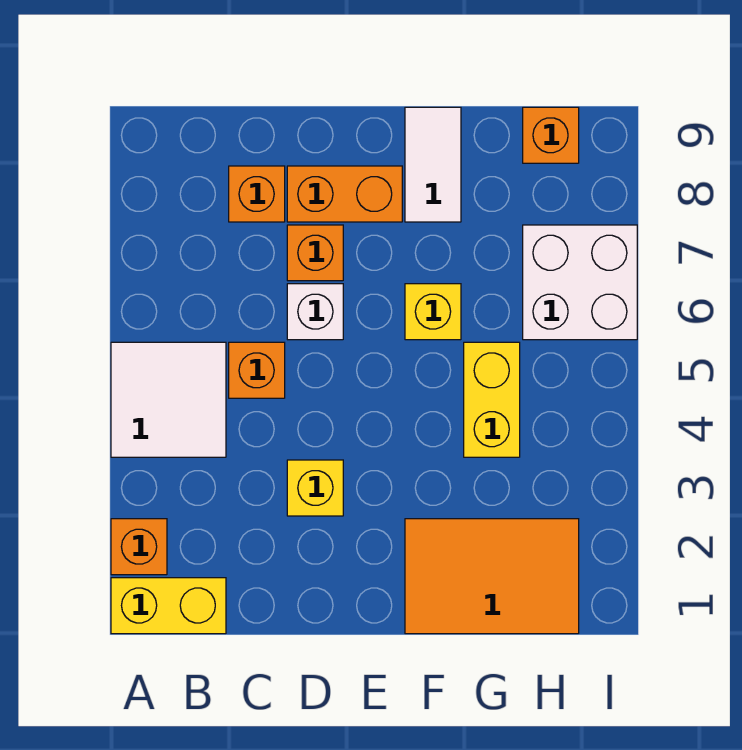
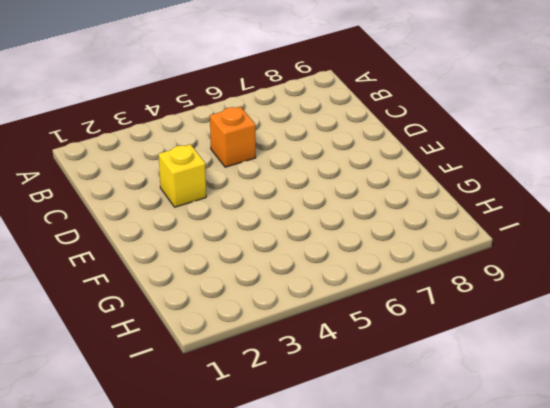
none -> yellow brick A1:B1 level 1
none -> orange brick A2 level 1
none -> white tile A4:B5 level 1

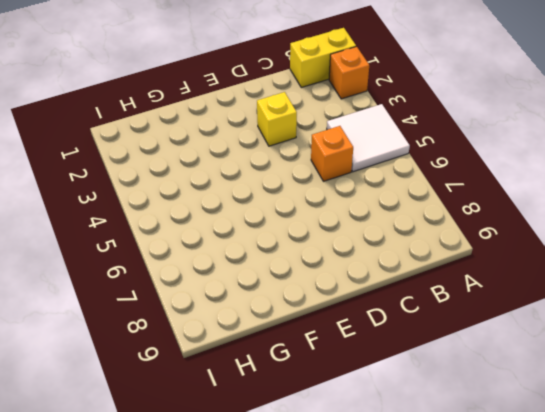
none -> orange brick C8 level 1
none -> white brick D6 level 1
none -> orange brick D7 level 1

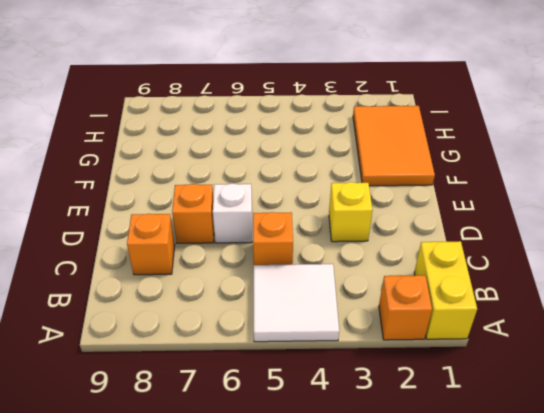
none -> orange brick D8:E8 level 1
none -> yellow brick F6 level 1
none -> white tile F8:F9 level 1

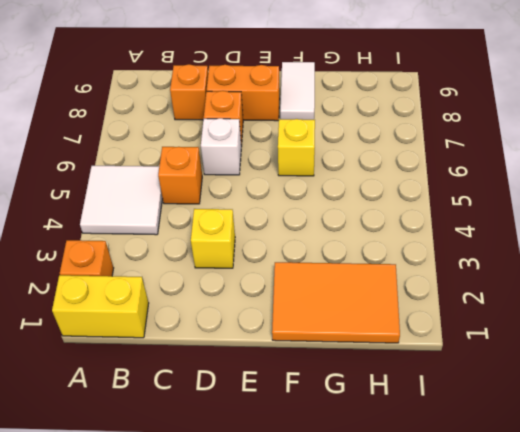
none -> yellow brick G4:G5 level 1
none -> white brick H6:I7 level 1
none -> orange brick H9 level 1

